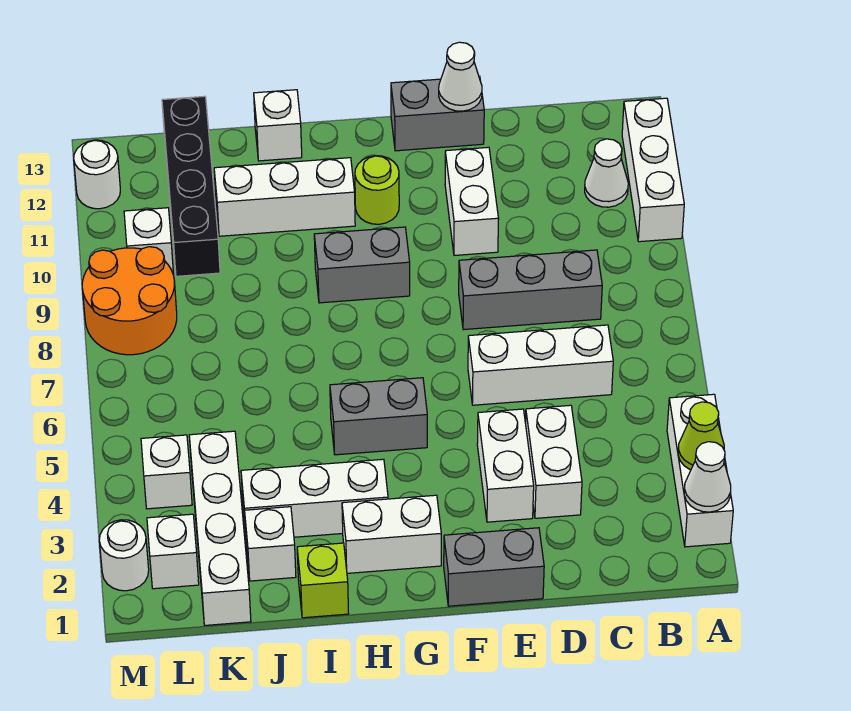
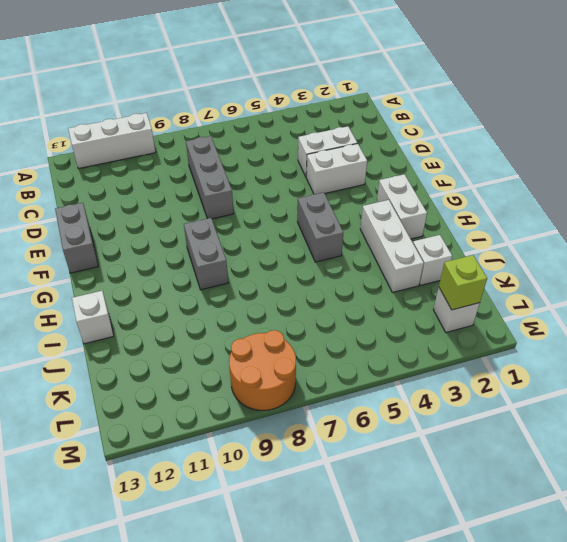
lime brick L2 level 2 -> lime brick I1 level 1
none -> white brick A2:A4 level 1
none -> white cone B11 level 1
none -> white brick C6:E6 level 1
none -> grey brick E1:F1 level 1

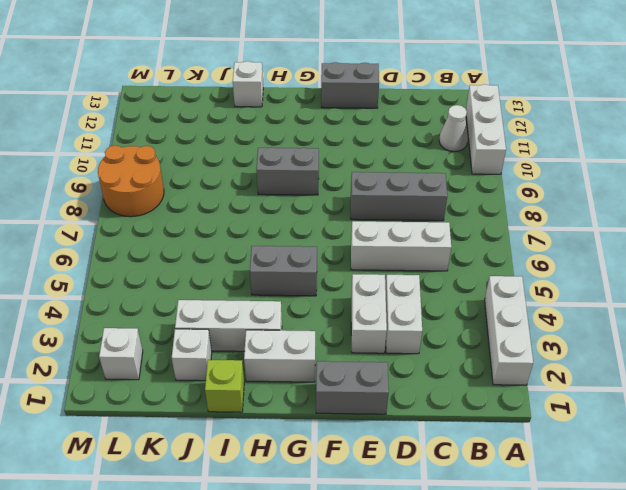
none -> white brick E10:E11 level 1
none -> lime round brick G11 level 1
none -> white brick H11:J11 level 1
none -> white brick K1:K4 level 1

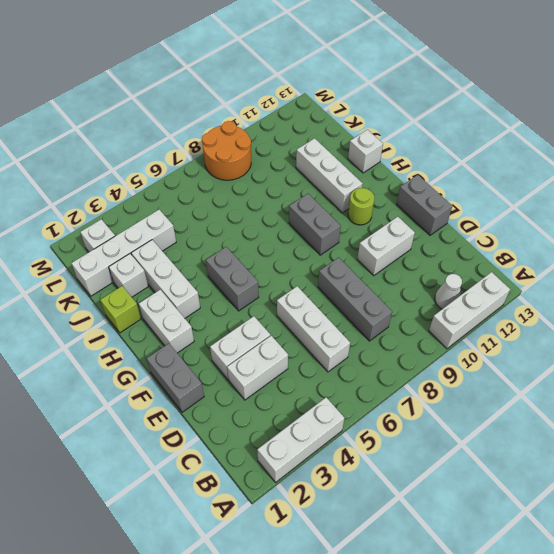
none -> black brick K10:K13 level 1
none -> white brick L4 level 1
none -> white brick L10 level 1
none -> white round brick M2 level 1

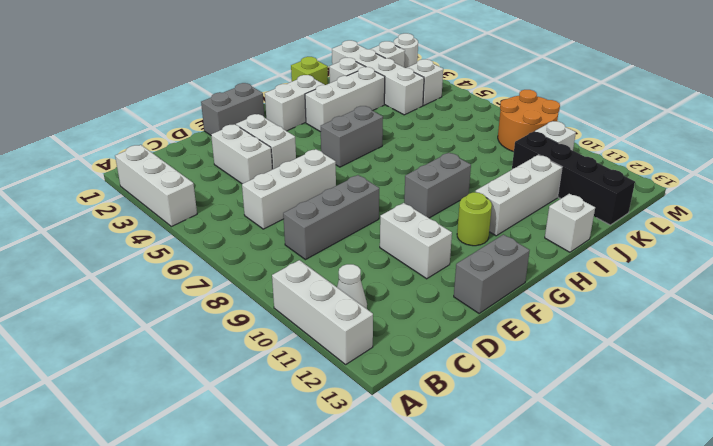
none -> white round brick M12 level 1
none -> white cone A2 level 2
none -> lime cone A3 level 2
none -> white cone E13 level 2

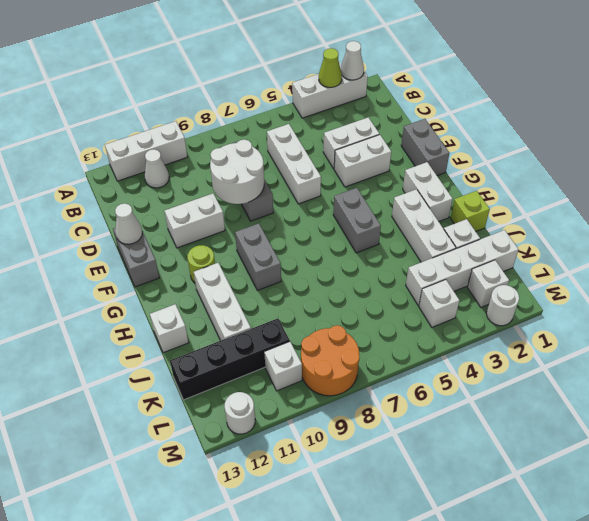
white round brick D8:E9 level 2 -> none

